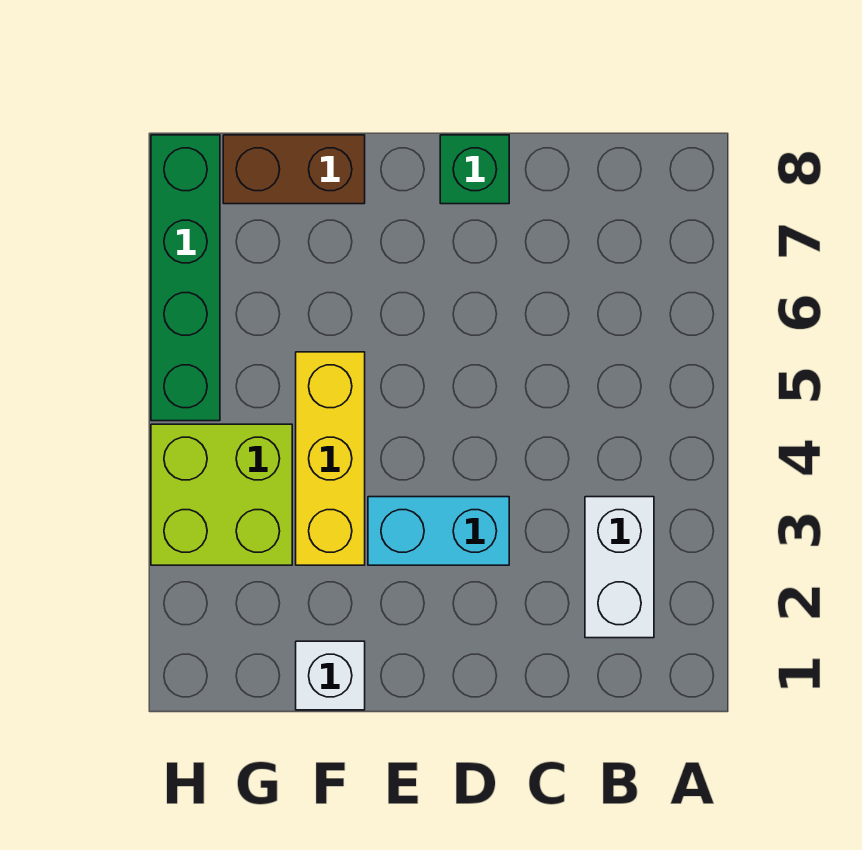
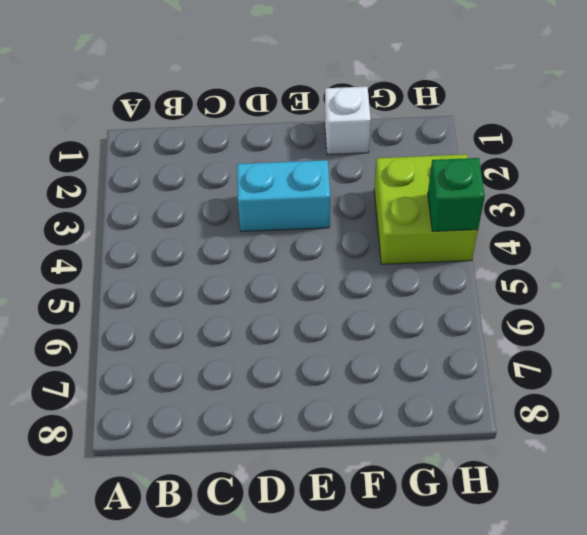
green brick H4 level 2 -> green brick D8 level 1
none -> white brick B2:B3 level 1
none -> yellow brick F3:F5 level 1

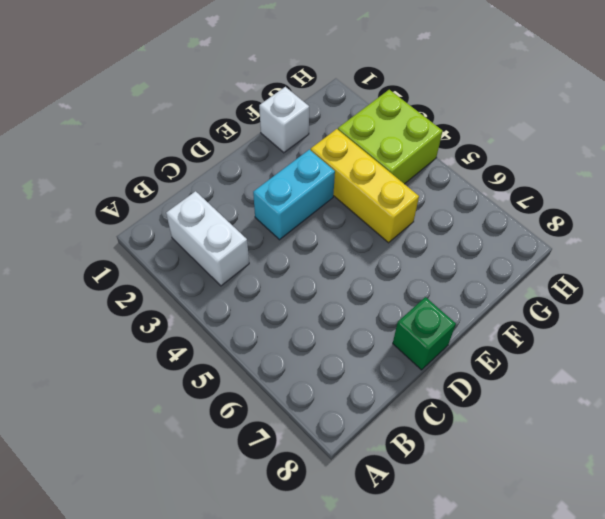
none -> brown brick F8:G8 level 1
none -> green brick H5:H8 level 1

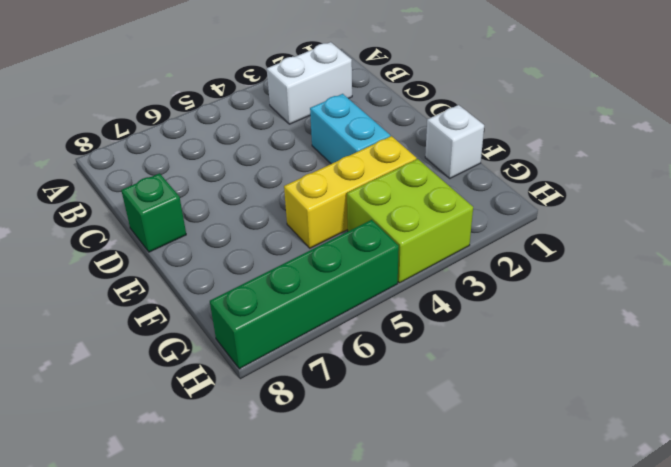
none -> brown brick F8:G8 level 1

